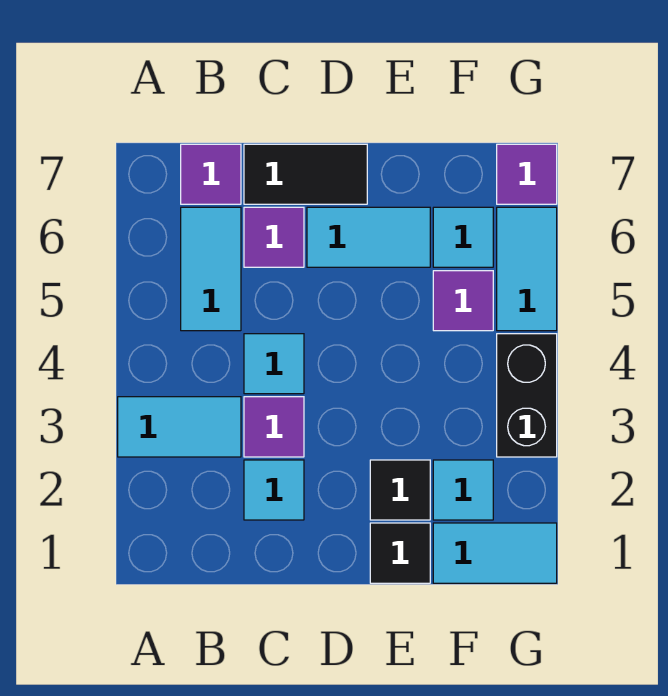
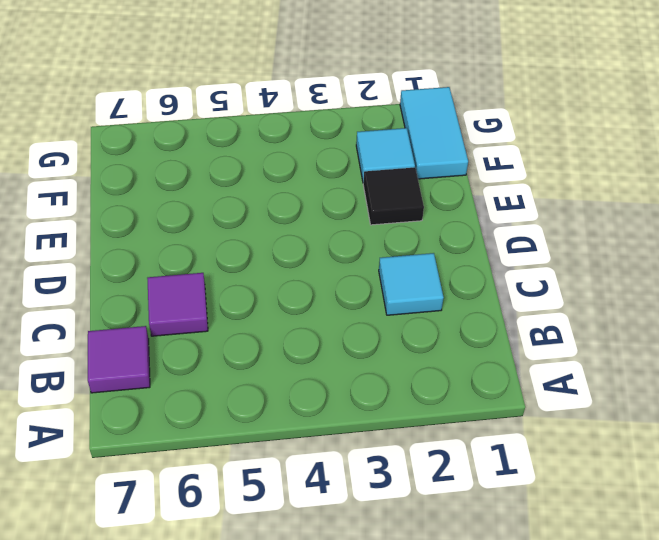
none -> cyan tile A3:B3 level 1
none -> cyan tile B5:B6 level 1
none -> purple tile C3 level 1

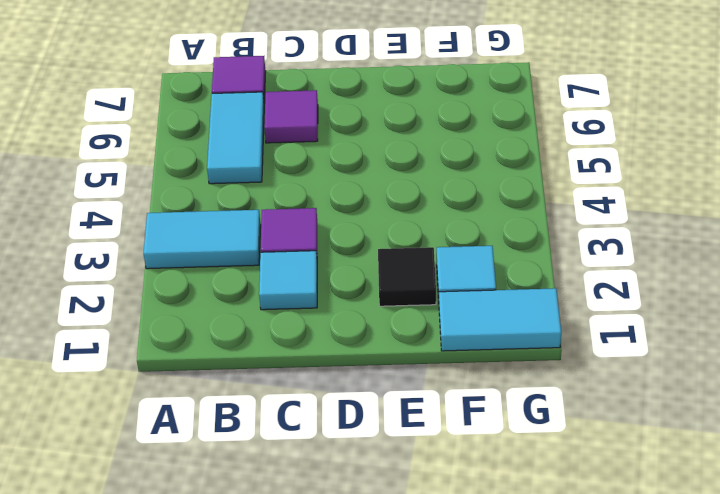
none -> cyan tile C4 level 1
none -> black tile C7:D7 level 1
none -> cyan tile D6:E6 level 1

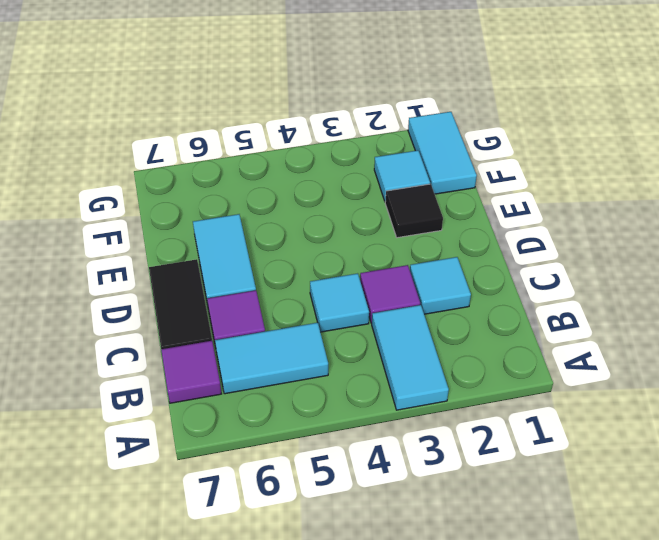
none -> black tile E1 level 1
none -> purple tile F5 level 1
none -> cyan tile F6 level 1

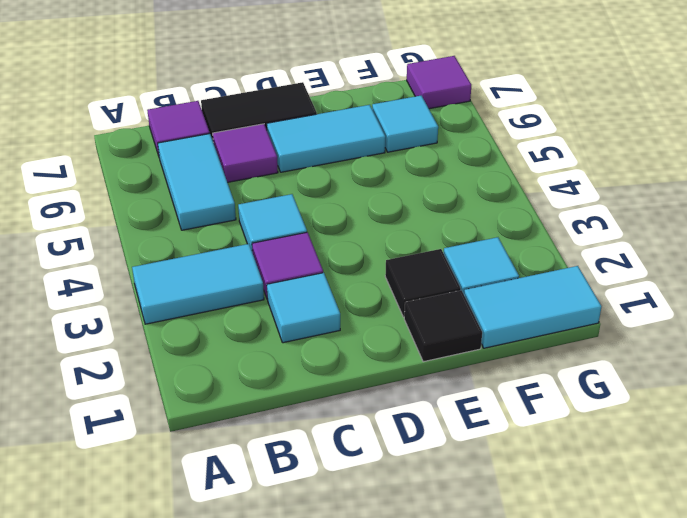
none -> purple tile F5 level 1
none -> black brick G3:G4 level 1
none -> cyan tile G5:G6 level 1

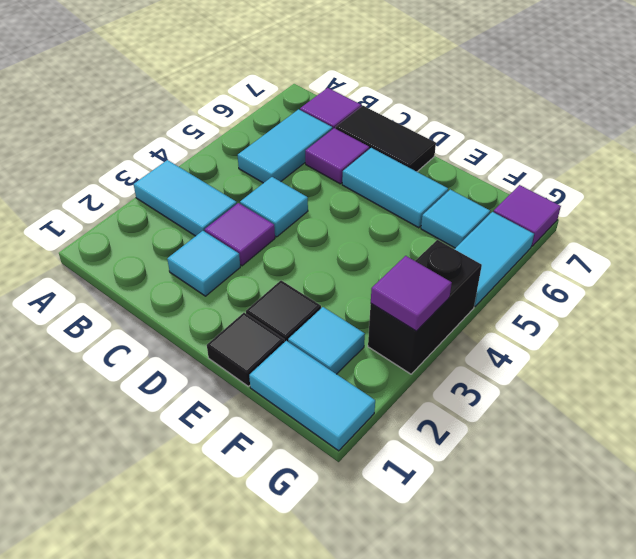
purple tile G3 level 2 -> purple tile F5 level 1

